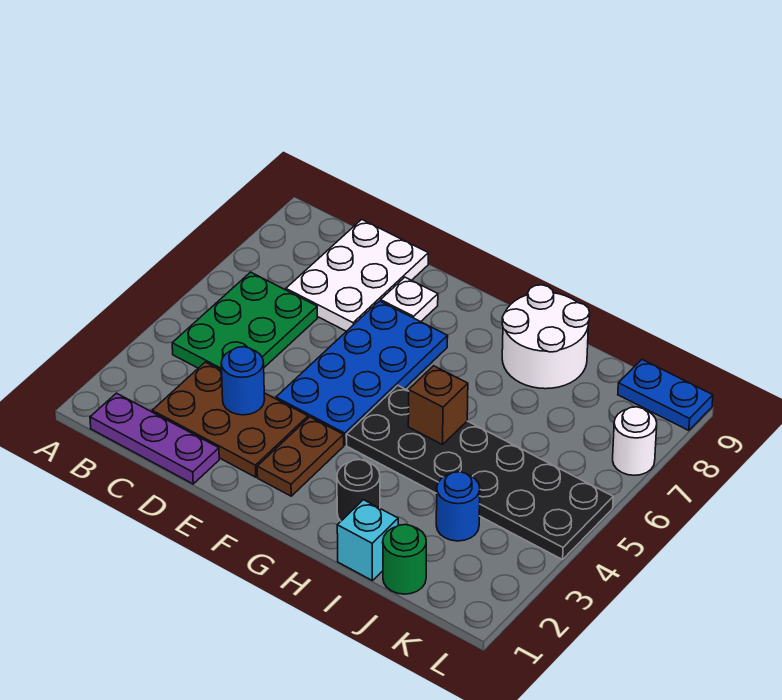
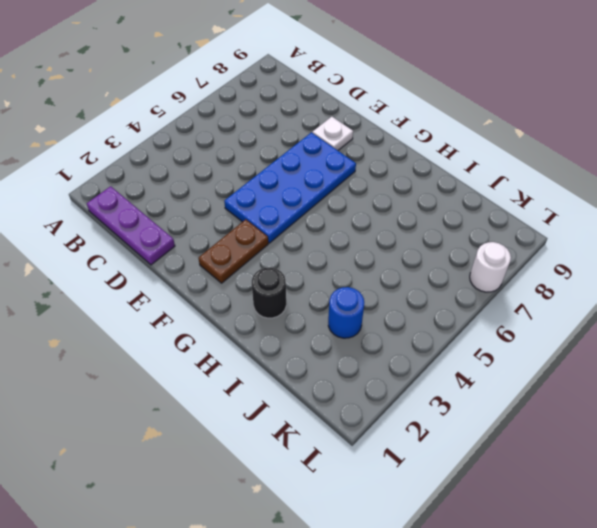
none -> green plate B4:C6 level 1
none -> brown plate C2:E3 level 1
none -> white plate C7:D9 level 1

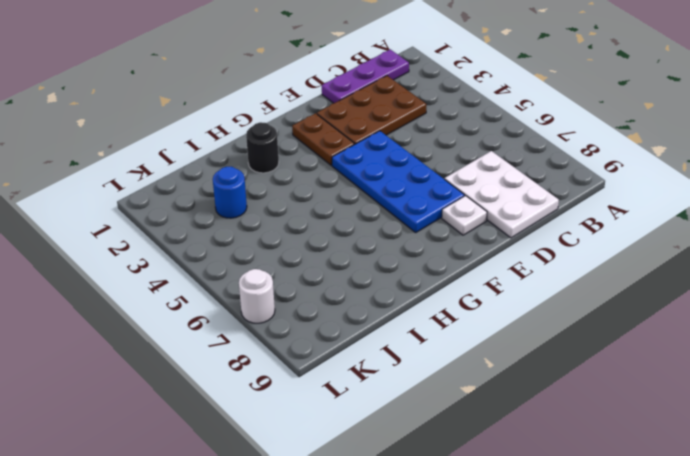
none -> green plate B4:C6 level 1
none -> black plate G4:L5 level 1
none -> white round brick H8:I9 level 1

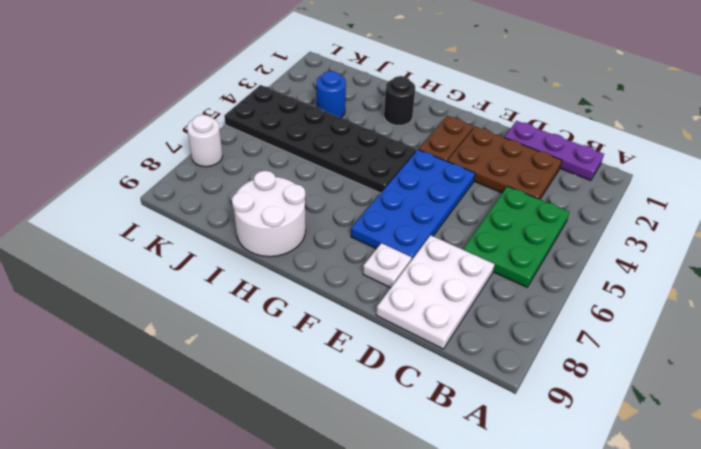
none -> cyan brick I1 level 1
none -> green round brick J1 level 1
none -> blue plate K9:L9 level 1

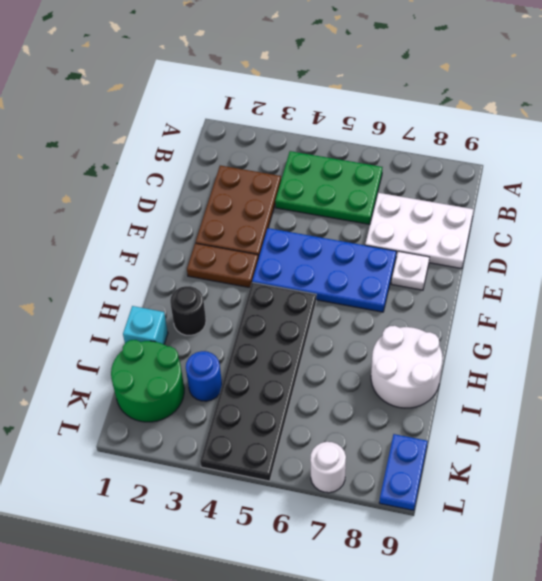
green round brick J1:K2 level 1 -> green round brick J1 level 1
none -> purple plate B1:D1 level 1
none -> blue round brick D3 level 2
none -> brown brick H5 level 2

